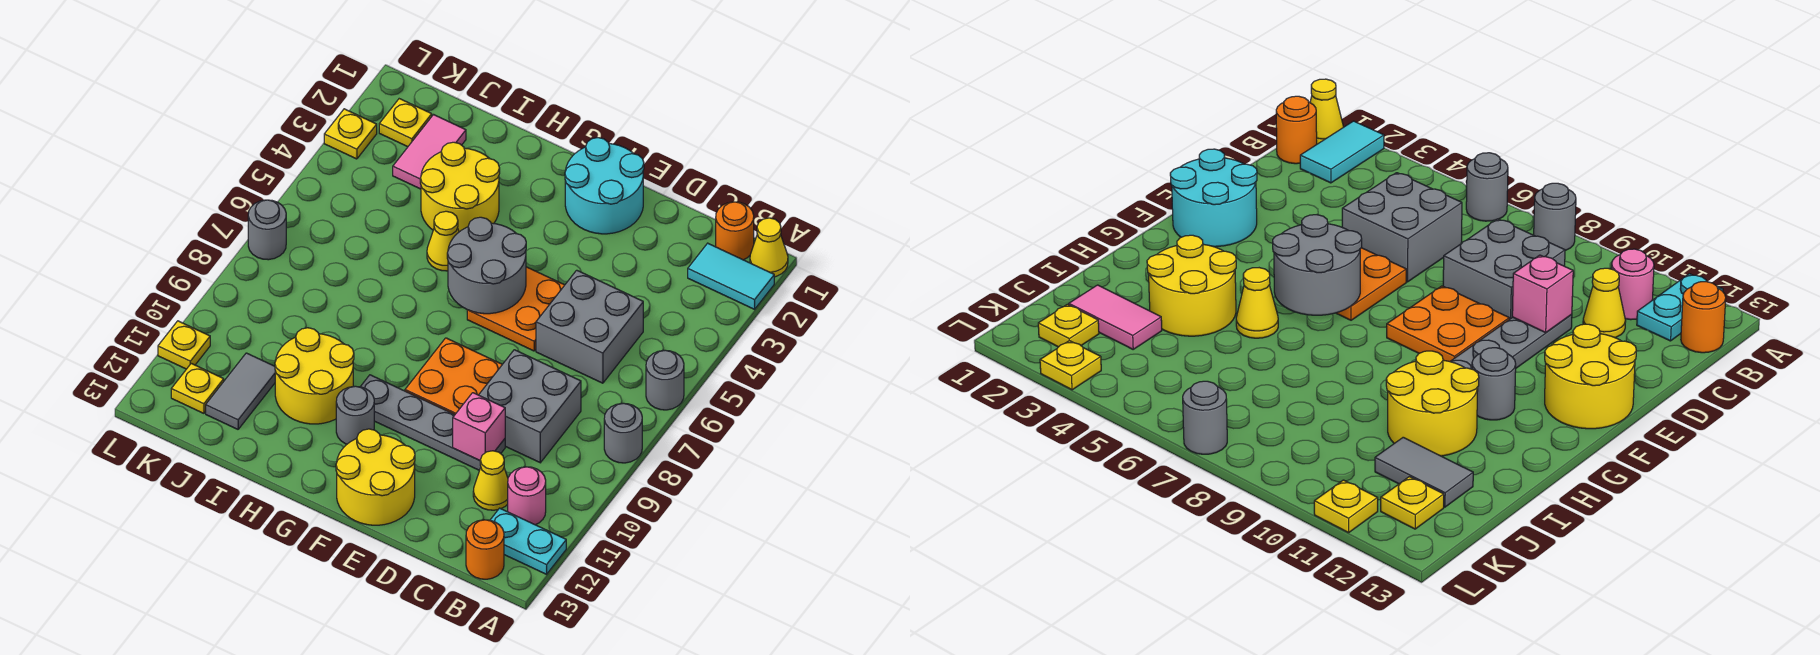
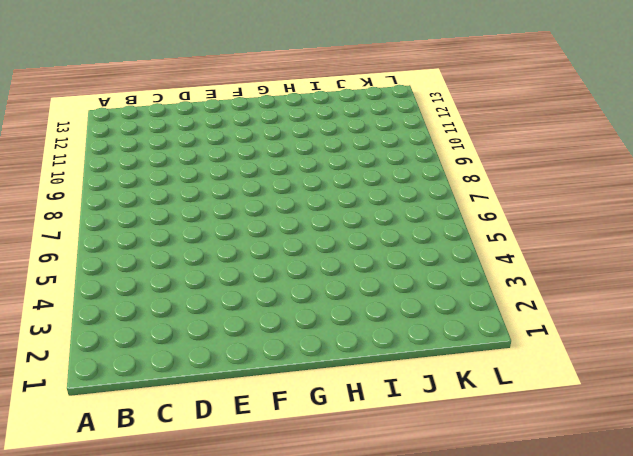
none -> yellow cone A1 level 1
none -> cyan tile A2:B2 level 1
none -> grey round brick A6 level 1

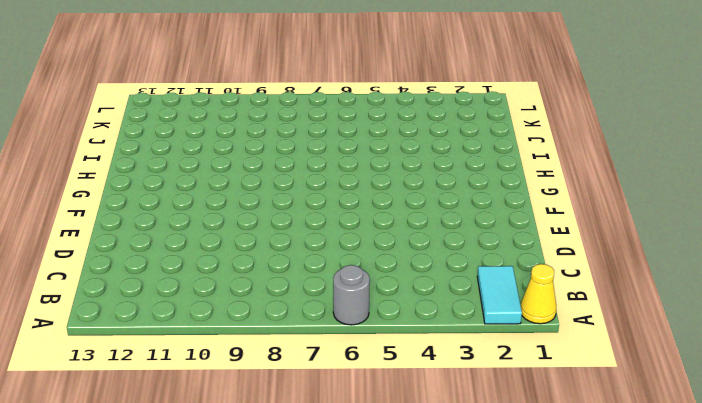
none -> grey round brick A8 level 1
none -> cyan plate A12:B12 level 1
none -> orange round brick B1 level 1

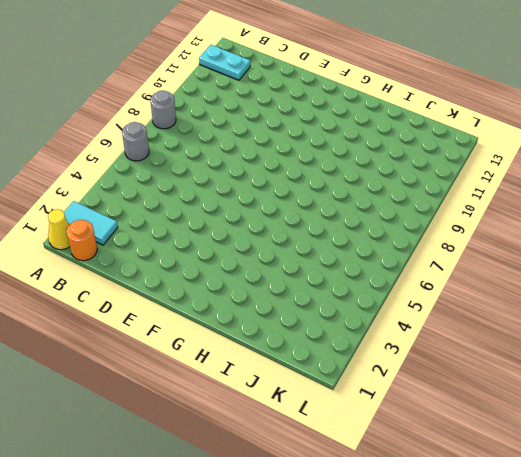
none -> pink round brick B11 level 1
none -> orange round brick B13 level 1
none -> grey brick C5:D6 level 1

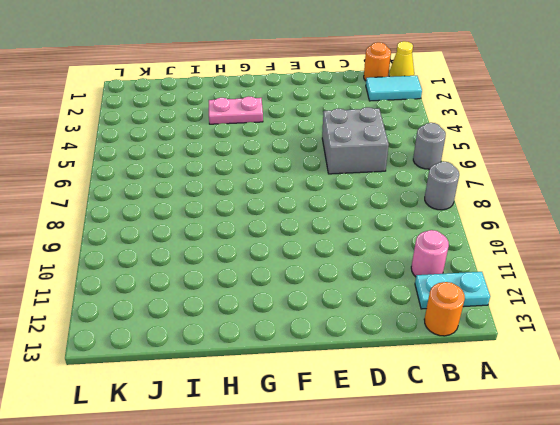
pink plate G3:H3 level 1 -> yellow round brick H3:I4 level 1
none -> grey brick C8:D9 level 1
none -> yellow cone C11 level 1
none -> grey plate D10:G10 level 1

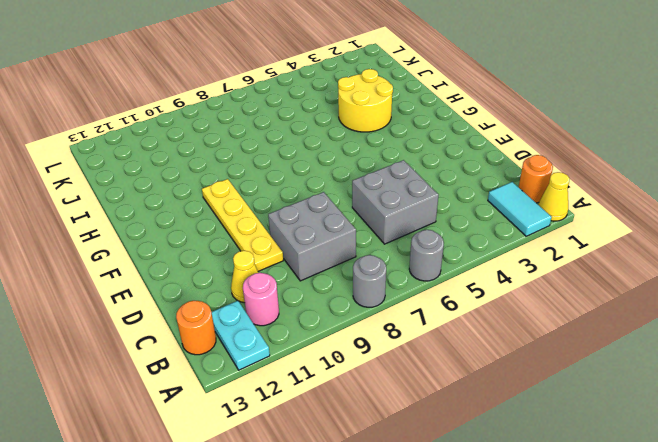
yellow plate D10:G10 level 1 -> grey plate D10:G10 level 1
none -> cyan round brick E1:F2 level 1
none -> orange plate E5:F6 level 1
none -> orange plate E8:F9 level 1

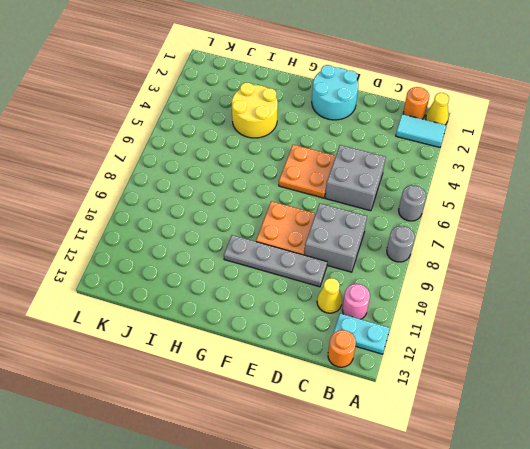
none -> yellow round brick E12:F13 level 1
none -> grey round brick G11 level 1
none -> yellow cone H5 level 1

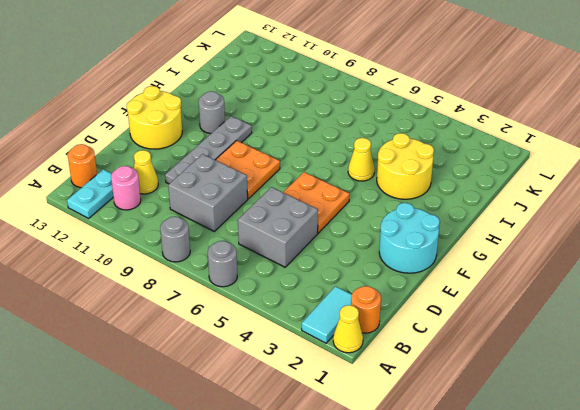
none -> yellow round brick H10:I11 level 1
none -> pink tile J2:J3 level 1
none -> grey tile J11:J12 level 1

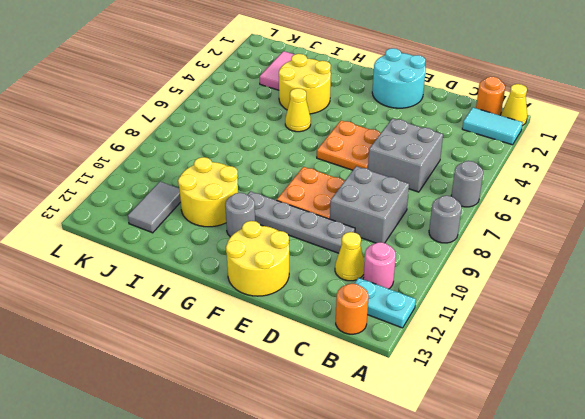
none -> yellow plate K2 level 1
none -> yellow plate K12 level 1
none -> yellow plate L3 level 1

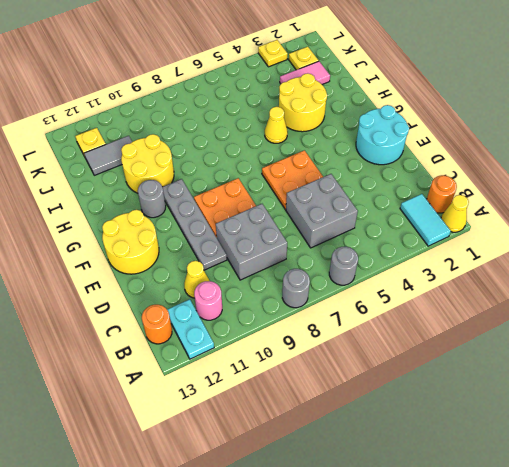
none -> grey round brick L7 level 1
none -> yellow plate L11 level 1
none -> pink brick D10 level 2

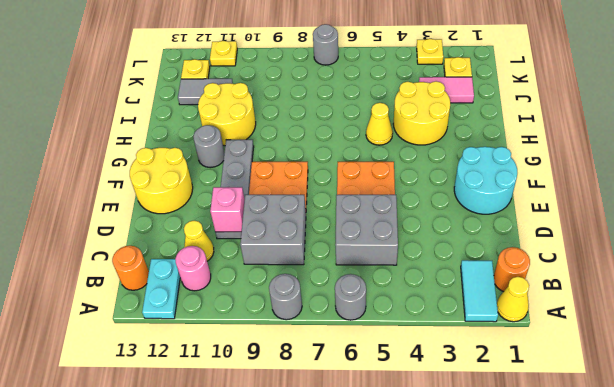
none -> grey round brick F5:G6 level 2

